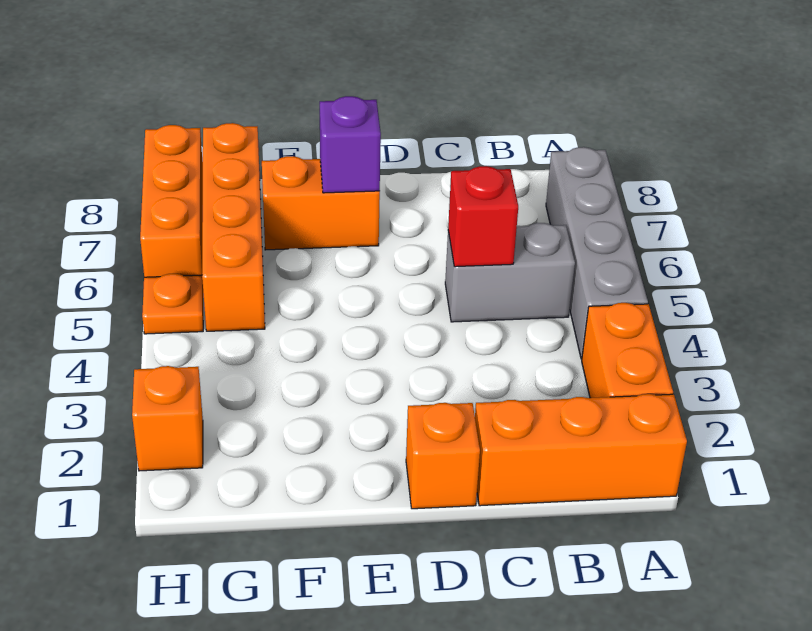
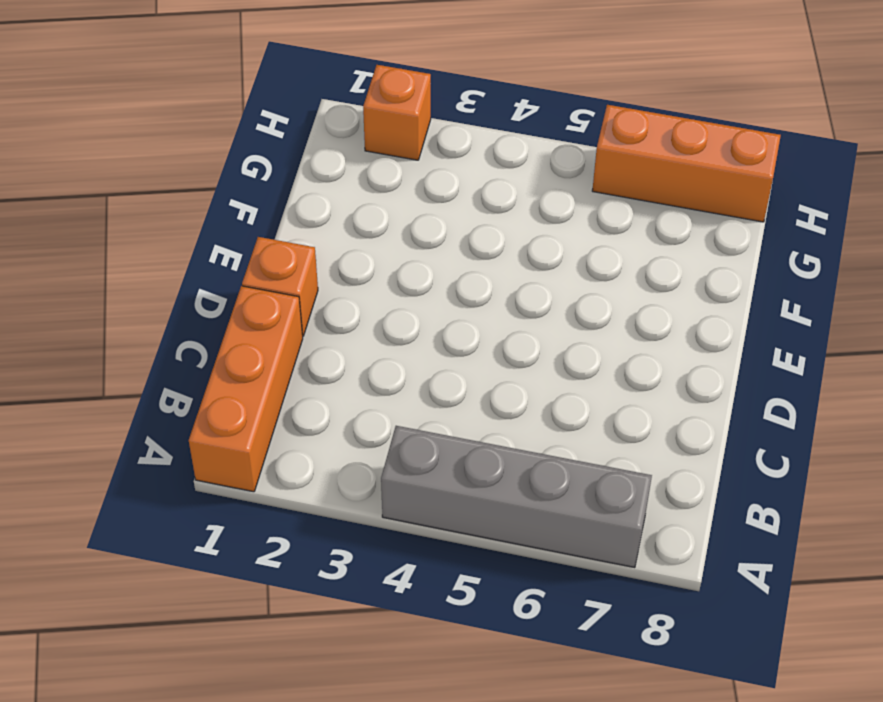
none -> orange brick A2:A3 level 1
none -> grey brick B5:C5 level 1
none -> orange brick E7:F7 level 1

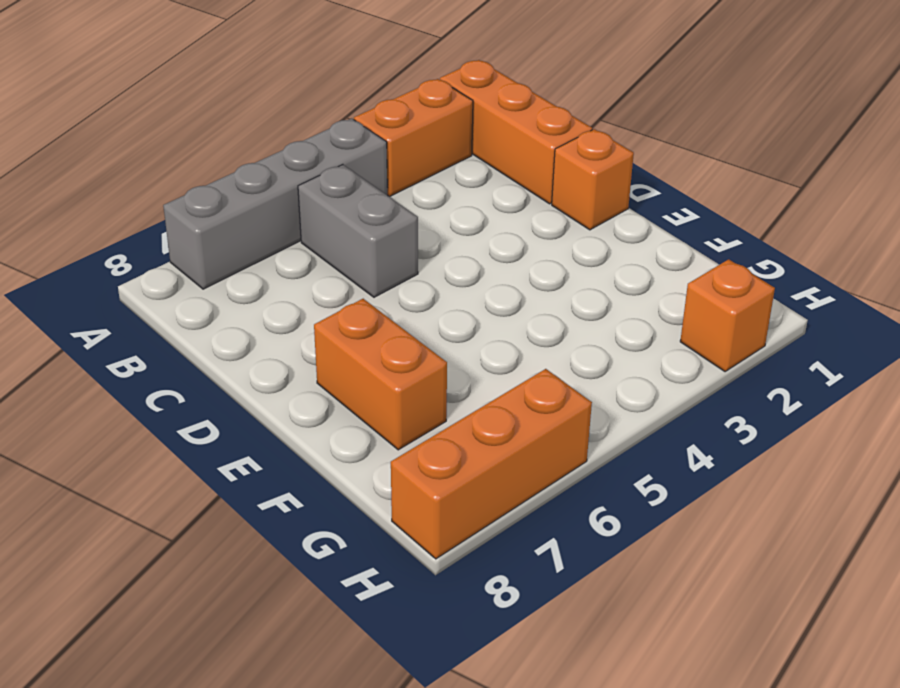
none -> orange brick G5:G8 level 1
none -> orange plate H5 level 1
none -> red brick C5 level 2

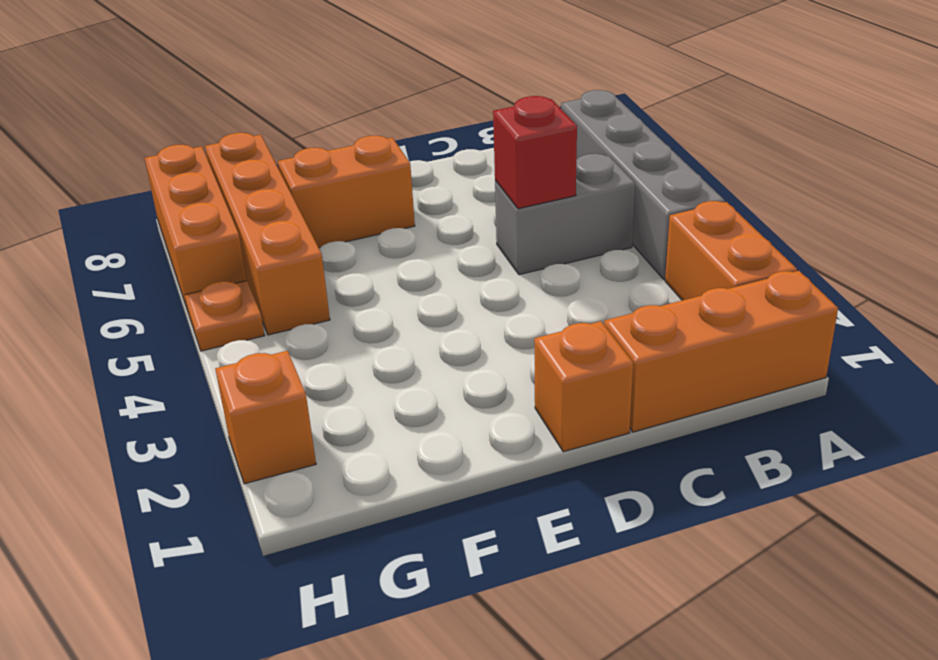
none -> purple brick E7 level 2

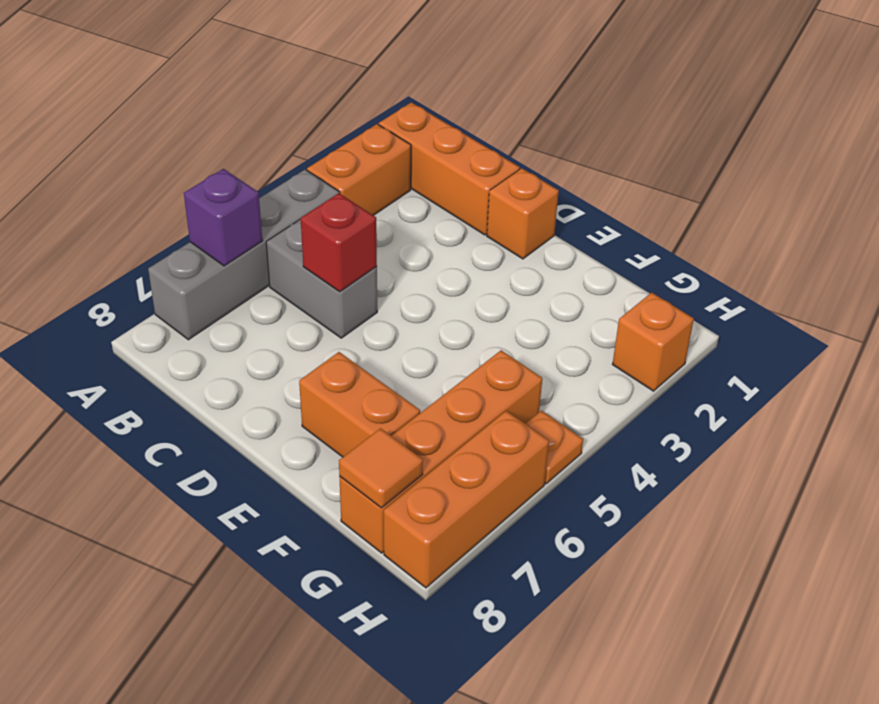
purple brick A6 level 2 -> purple brick E7 level 2
orange tile G8 level 2 -> none

